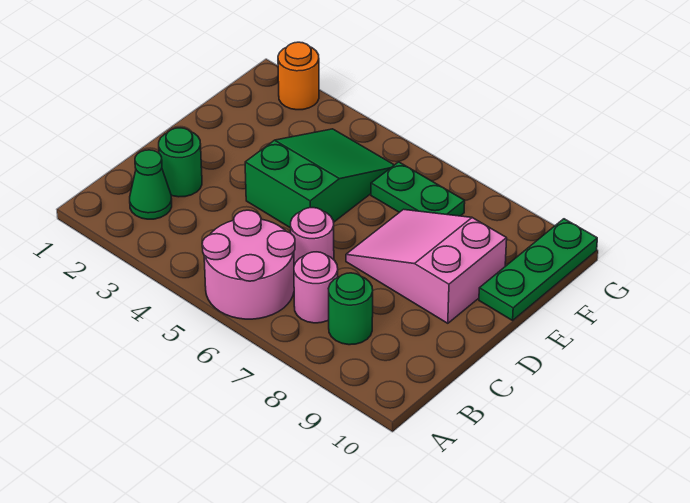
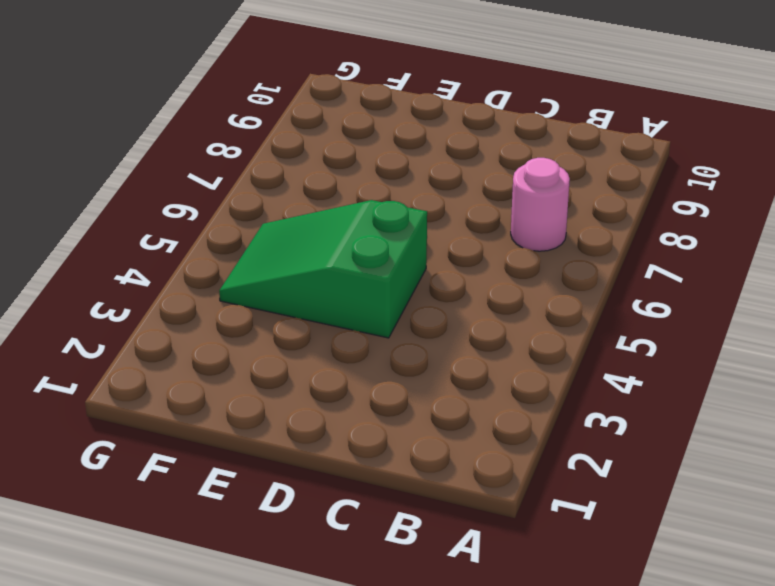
none -> pink round brick A5:B6 level 1
none -> green cone B2 level 1

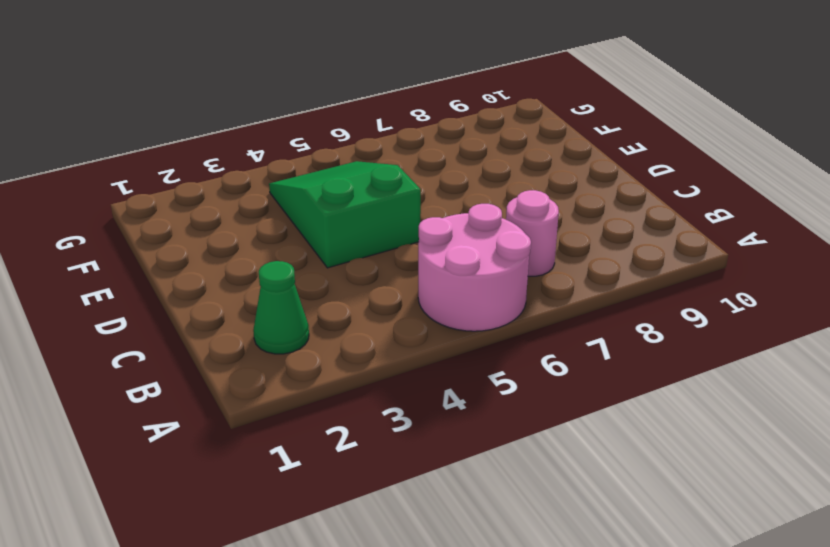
none -> green round brick B8 level 1
none -> green round brick C2 level 1

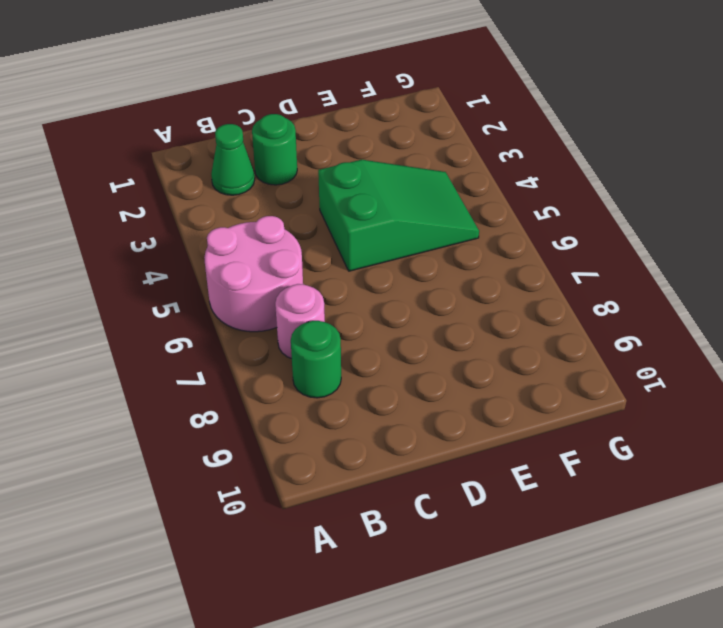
none -> pink round brick C6 level 1
none -> pink slope D7:E9 level 1 top 9

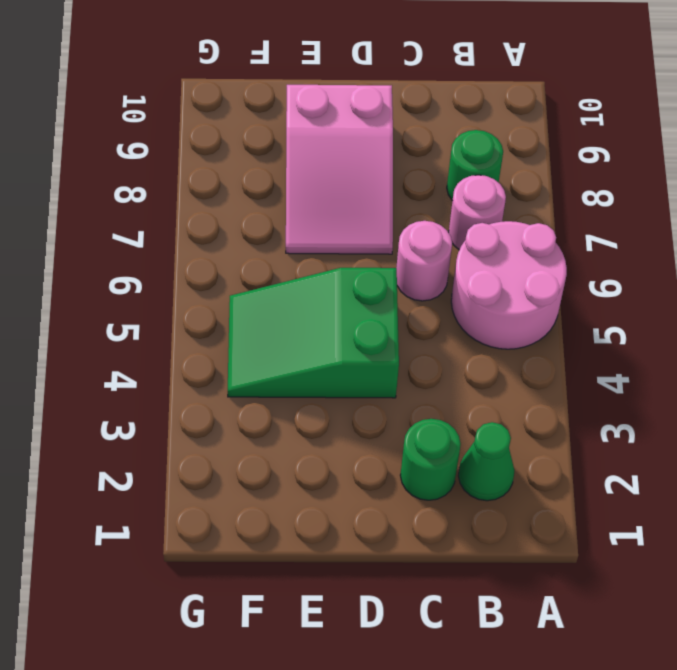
none -> green plate E10:G10 level 1
none -> green plate F6:F7 level 1

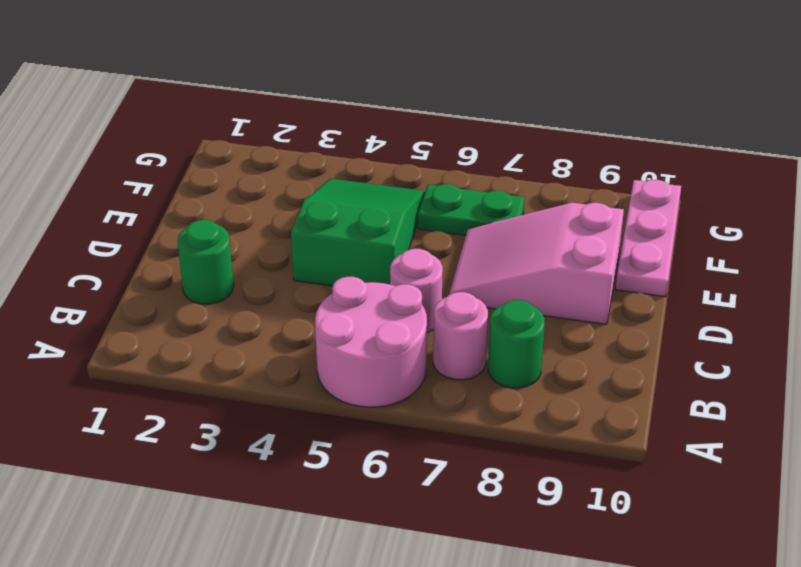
pink plate E10:G10 level 1 -> green plate E10:G10 level 1
none -> green cone B2 level 1
none -> orange round brick G2 level 1

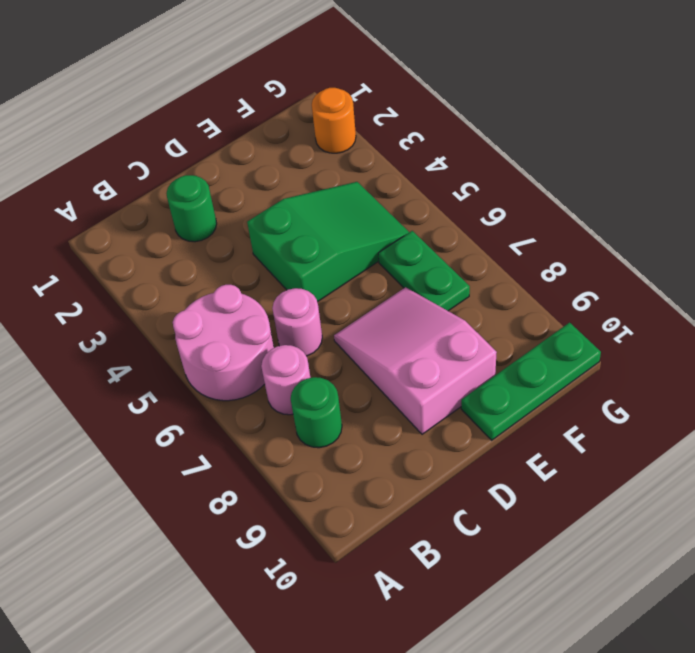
none -> green cone B2 level 1

